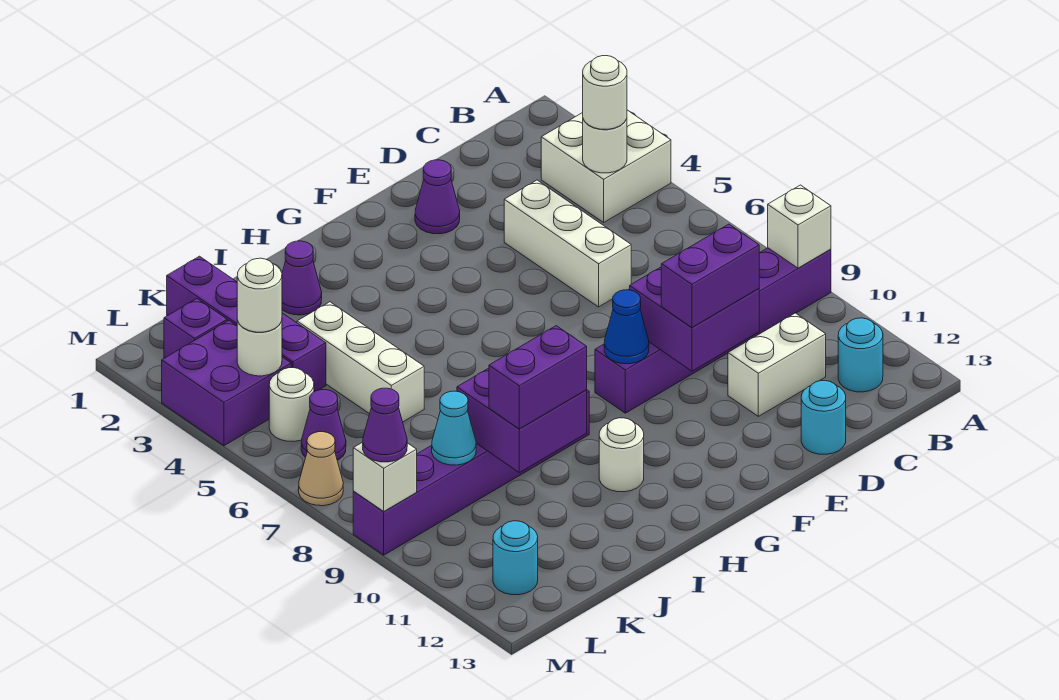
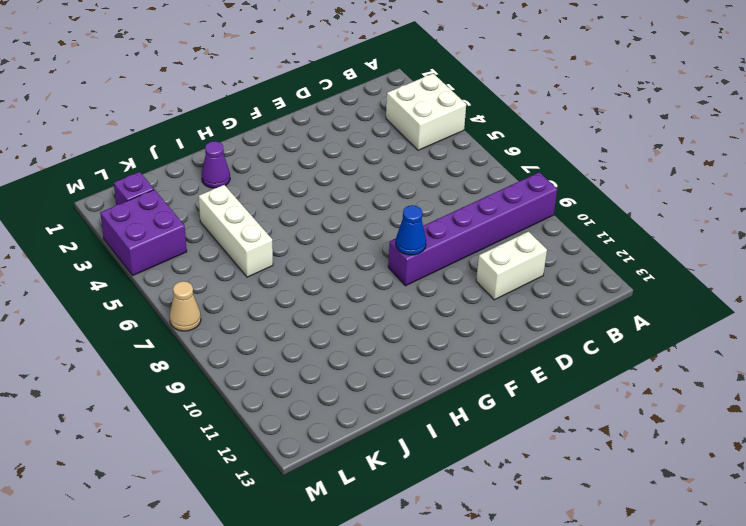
none -> cyan round brick B12 level 1
none -> white brick D4:D6 level 1
none -> cyan round brick D13 level 1
none -> purple cone E2 level 1

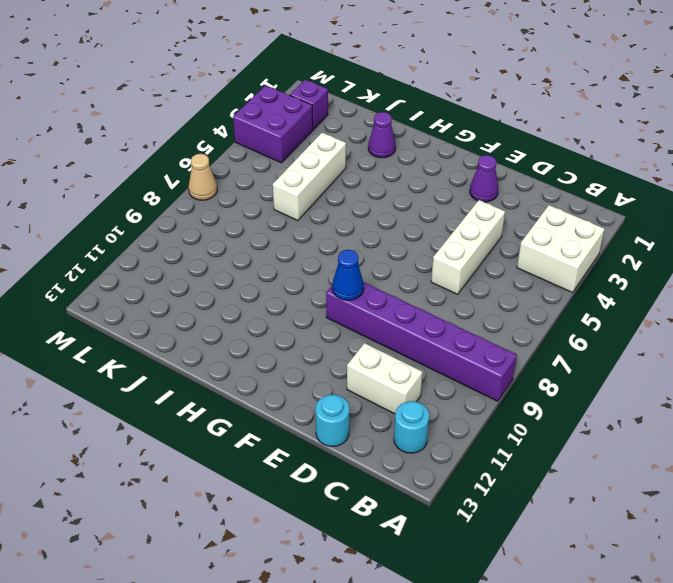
none -> purple brick H9:M9 level 1
none -> white round brick H11 level 1
none -> purple brick K1:K4 level 1
none -> white round brick L5 level 1

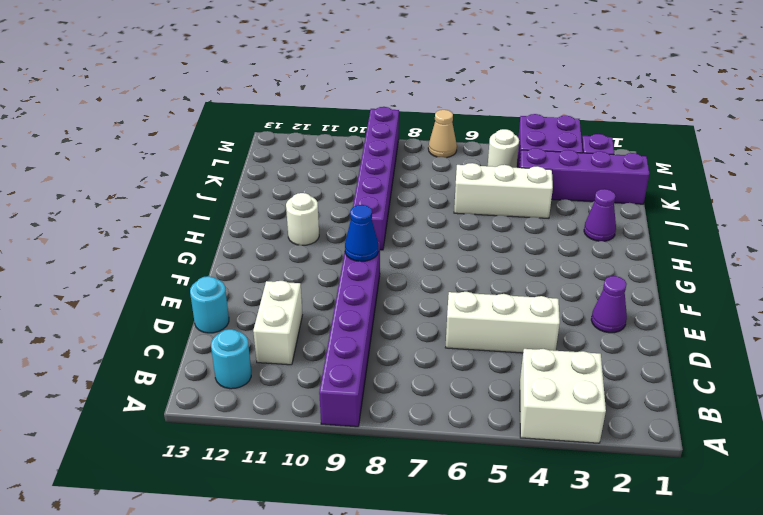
none -> purple cone L6 level 1
none -> cyan round brick L12 level 1
none -> white brick A9 level 2
none -> white round brick B4 level 2

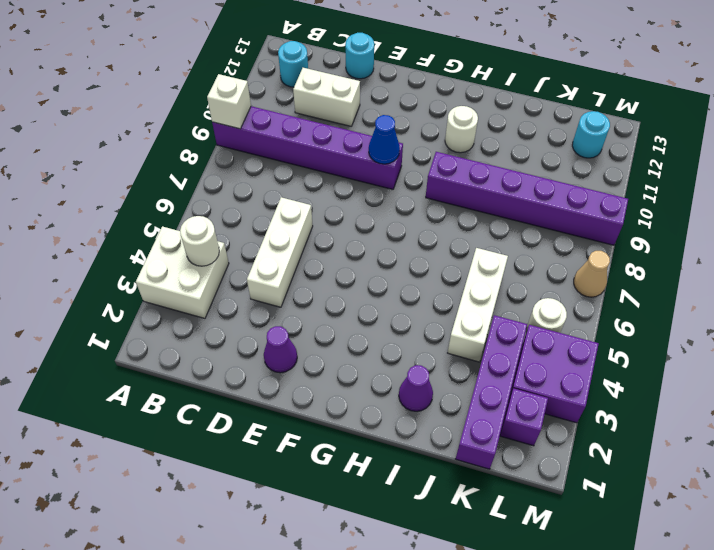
none -> purple cone L6 level 1
none -> purple brick D9:E10 level 2
none -> purple brick I9:J10 level 2
none -> cyan cone K9 level 2

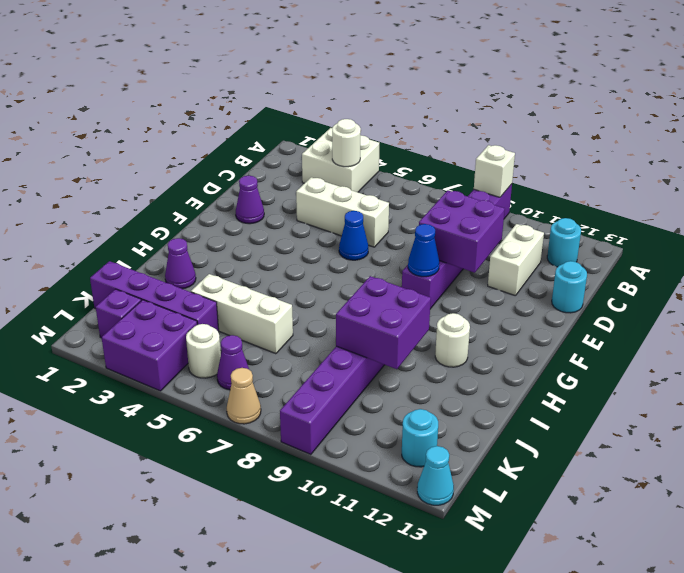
blue cone E6 level 1 -> none
cyan cone M13 level 1 -> cyan cone K9 level 2
none -> white round brick L4 level 2
none -> white brick M9 level 2
none -> white round brick B4 level 3
none -> purple brick D10:E10 level 3

